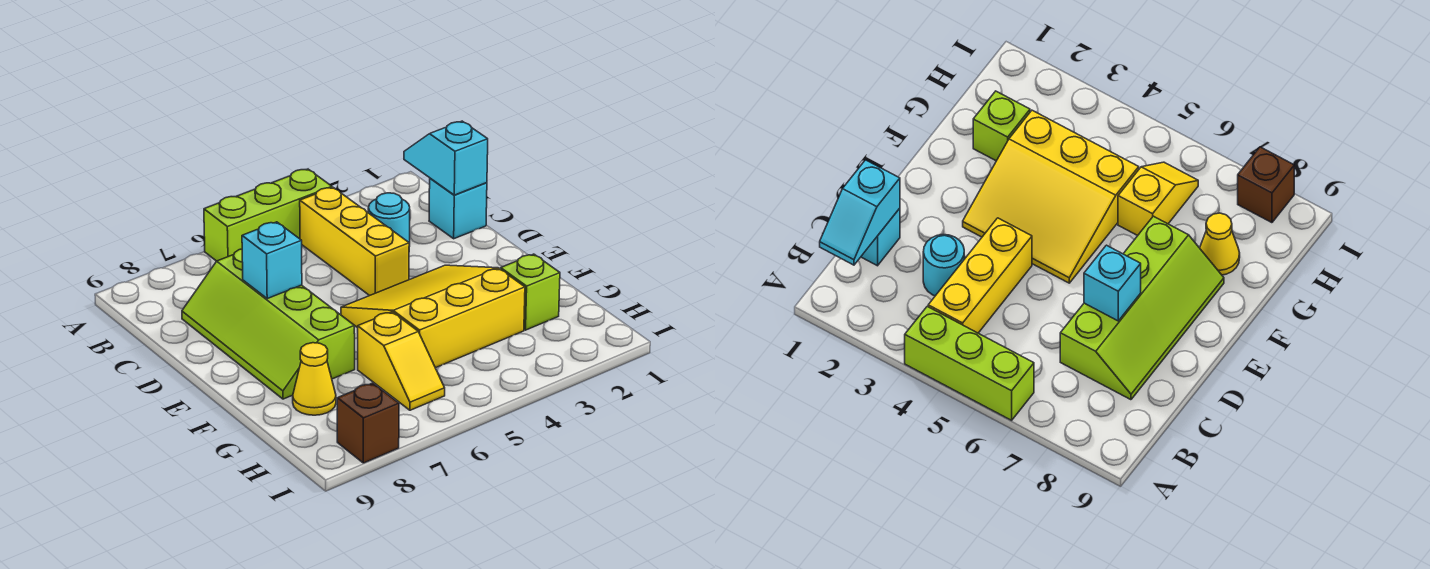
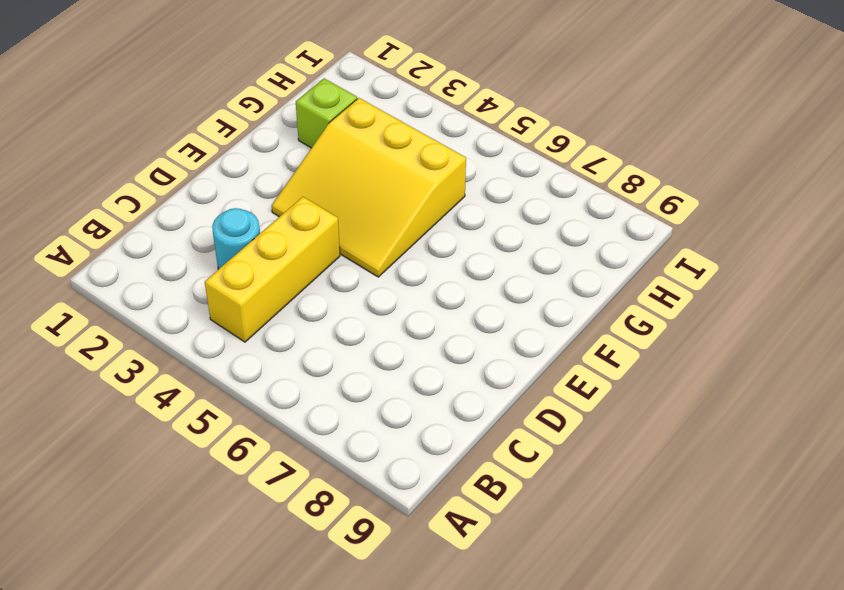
none -> lime brick A4:A6 level 1
none -> cyan brick C1 level 1
none -> lime slope C7:F8 level 1 top 7

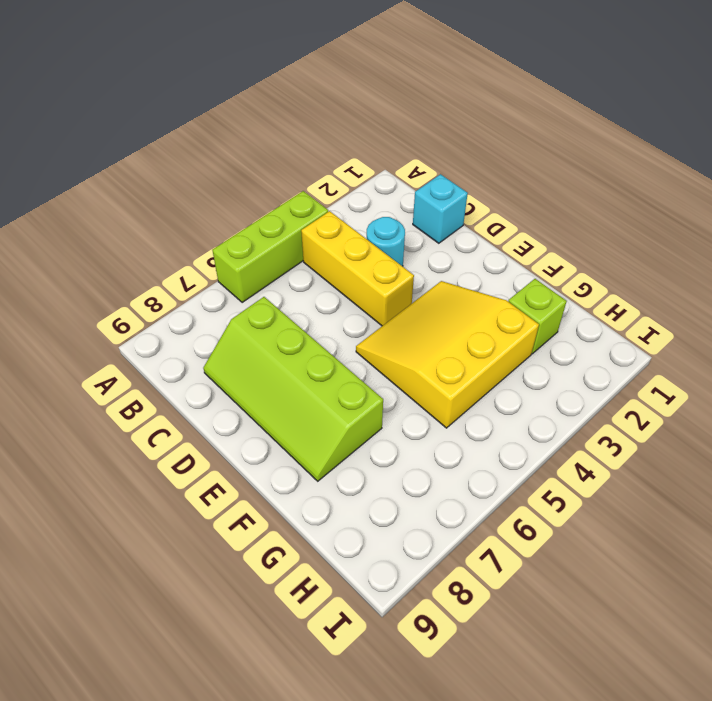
none -> yellow slope G6:H6 level 1 top G
none -> yellow cone G8 level 1
none -> brown brick I8 level 1

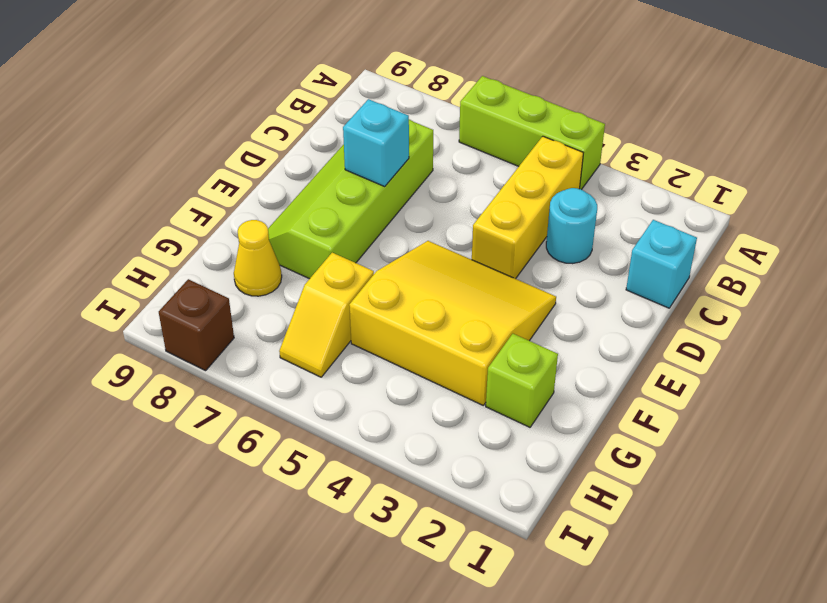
none -> cyan slope B1:C1 level 2 top C

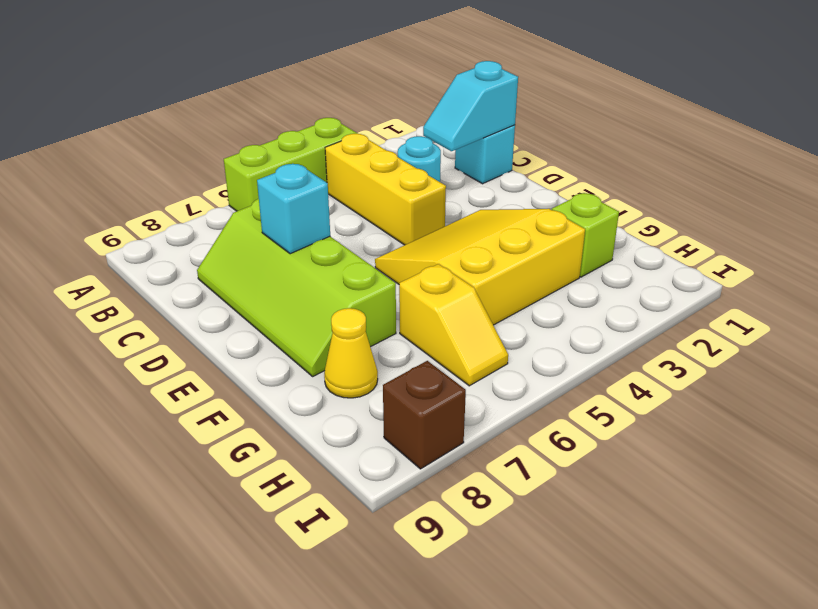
cyan slope C1:C2 level 2 top 1 -> cyan slope B1:C1 level 2 top C

